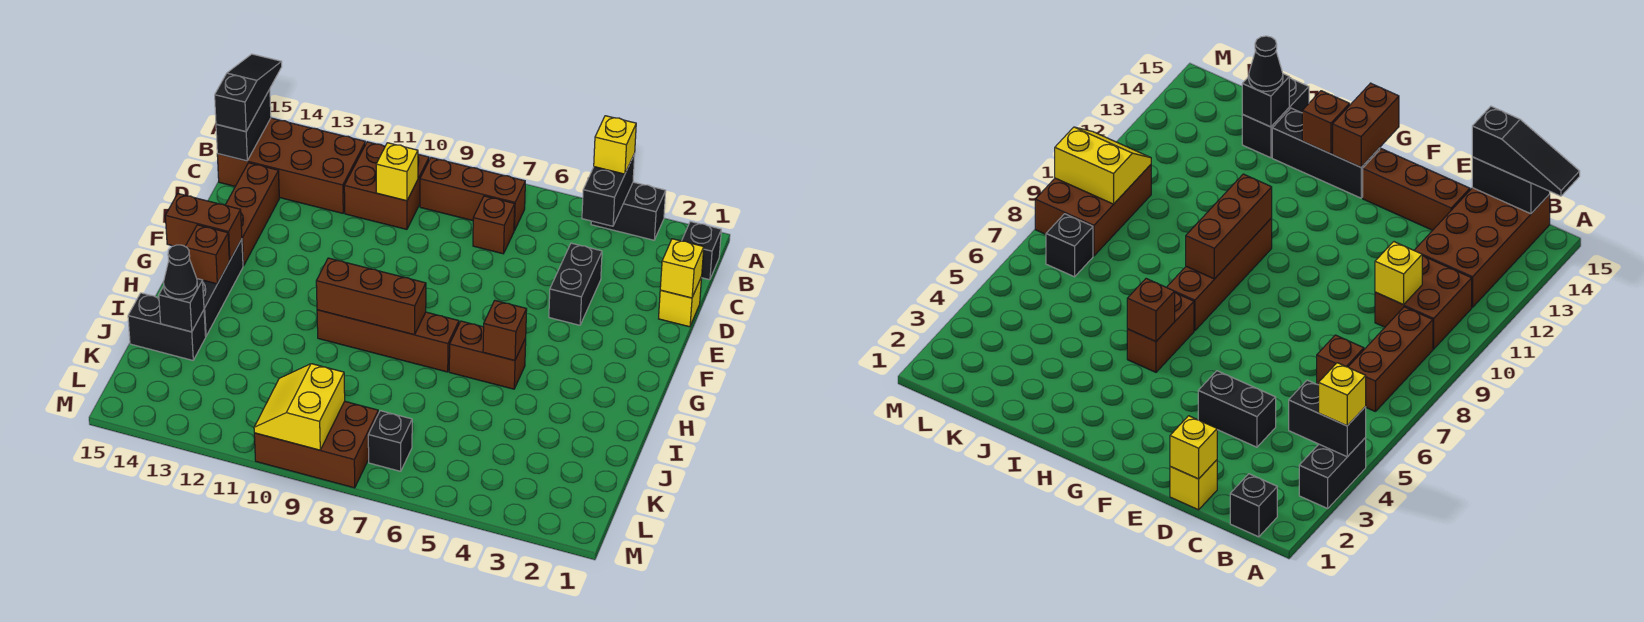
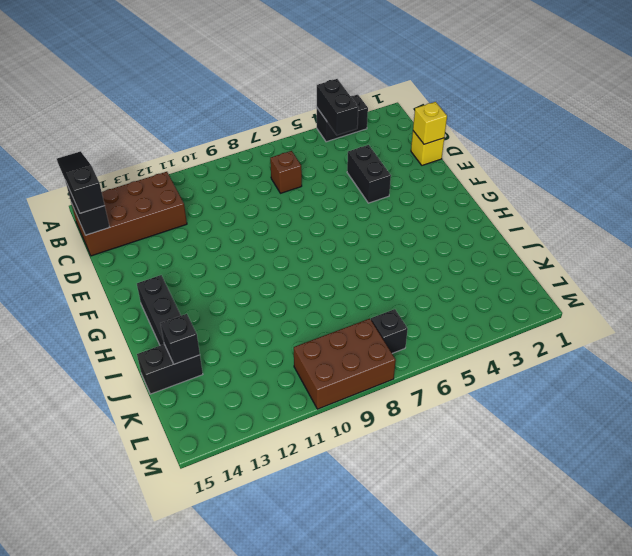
none -> black brick B1 level 1
none -> brown brick B7:B9 level 1
none -> brown brick B10:C11 level 1

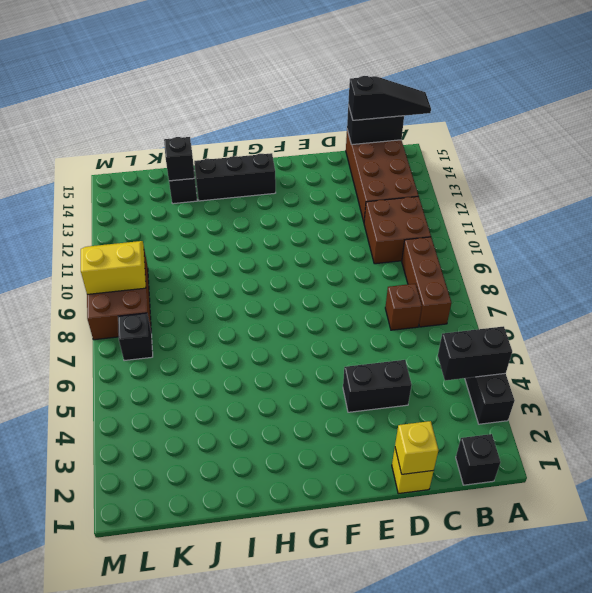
none -> brown brick D14:F14 level 1
none -> brown brick H5:H6 level 1
none -> brown brick H7:H10 level 1

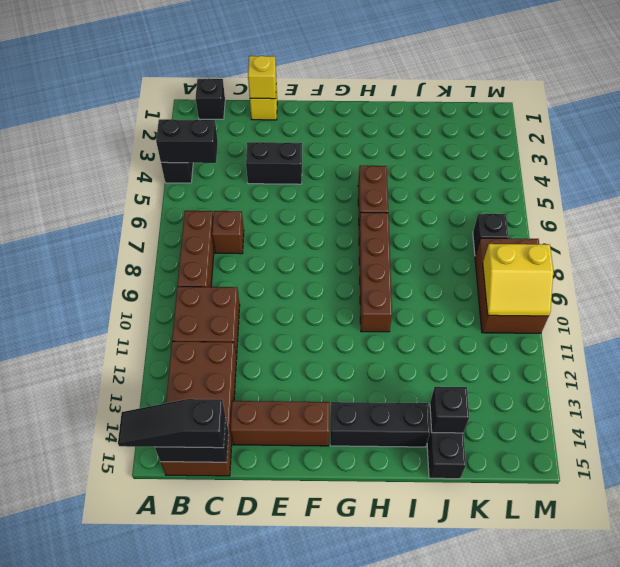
none -> yellow brick C10 level 2
none -> brown brick G14:G15 level 2
none -> brown brick H5 level 2

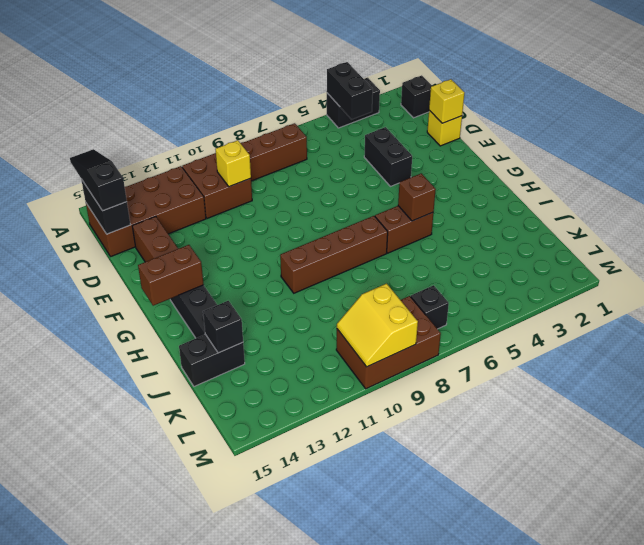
none -> brown brick C7 level 1
none -> brown brick H8:H10 level 2
none -> brown brick H14 level 2

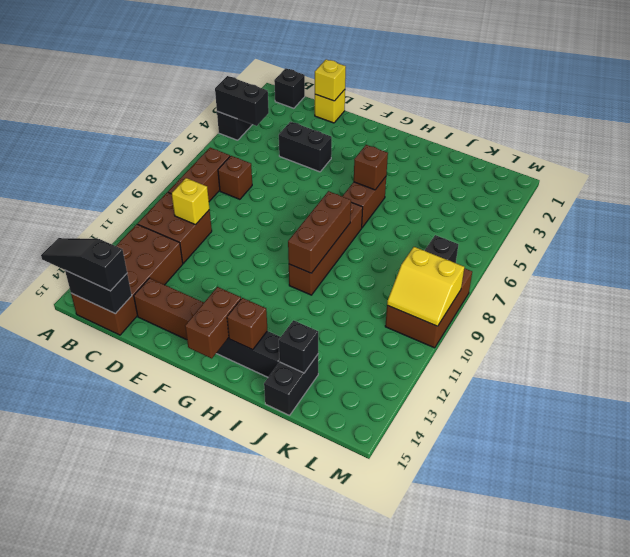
none -> yellow brick A4 level 3
none -> black cone J14 level 3

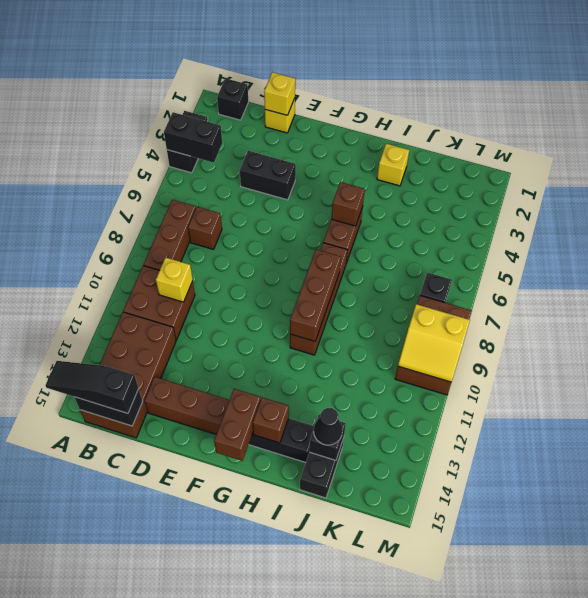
yellow brick I2 level 1 -> yellow brick A4 level 3

